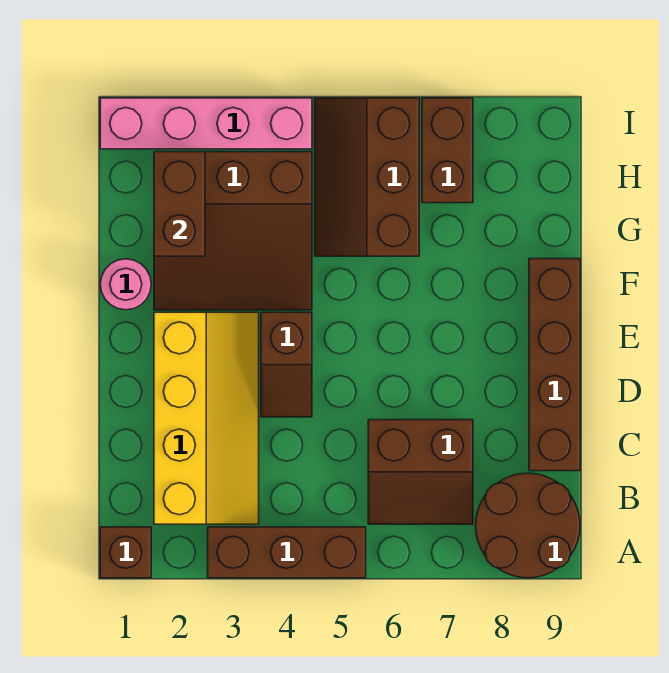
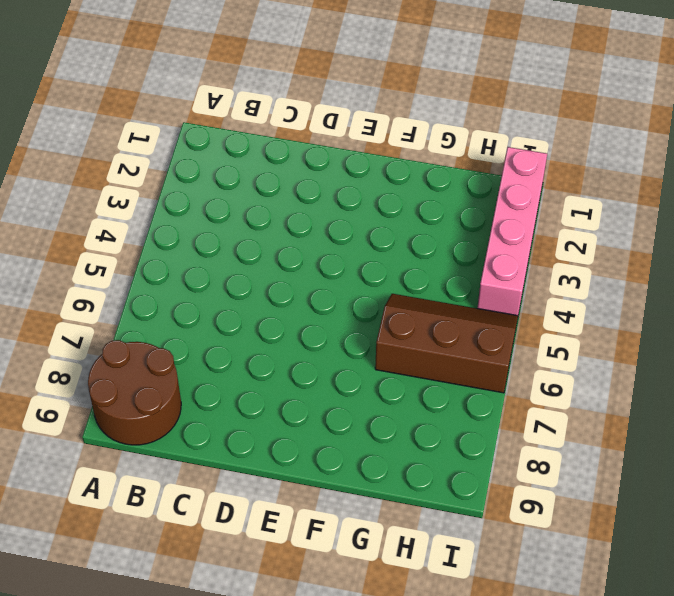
none -> brown brick A1 level 1
none -> brown brick A3:A5 level 1
none -> yellow slope B2:E3 level 1 top 2

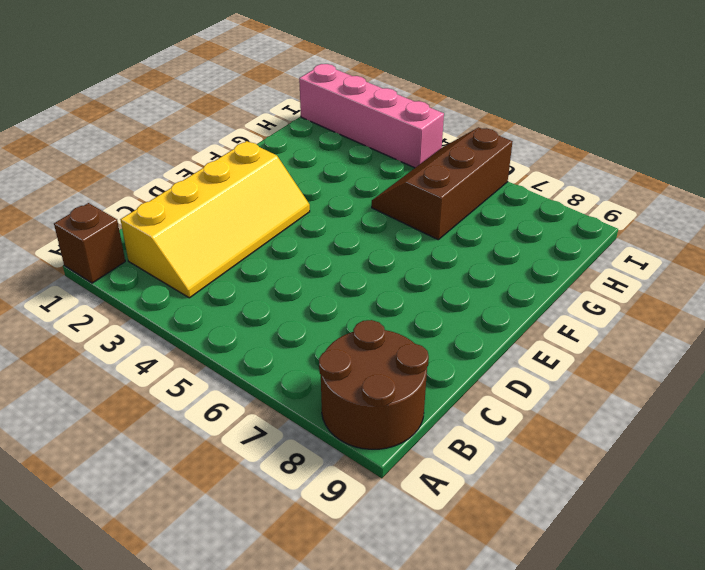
none -> brown brick A3:A5 level 1
none -> brown slope B6:C7 level 1 top C
none -> brown brick C9:F9 level 1

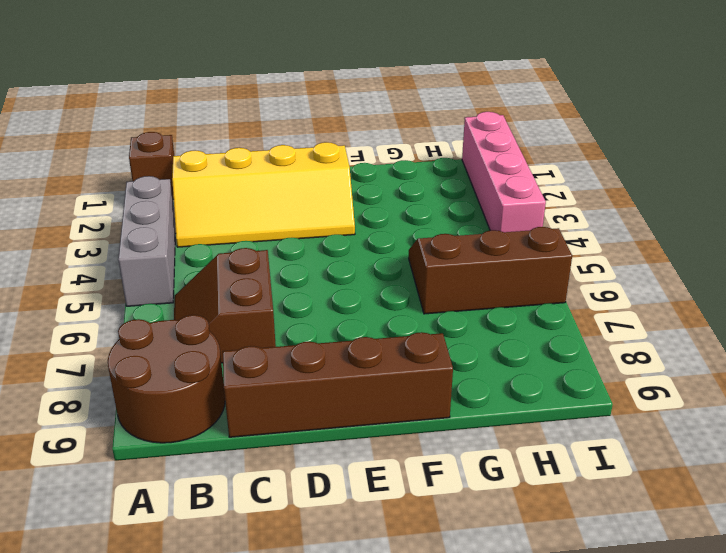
grey brick A3:A5 level 1 -> brown brick A3:A5 level 1
none -> brown slope D4:E4 level 1 top E
none -> pink round brick F1 level 1
none -> brown slope F2:H4 level 1 top H

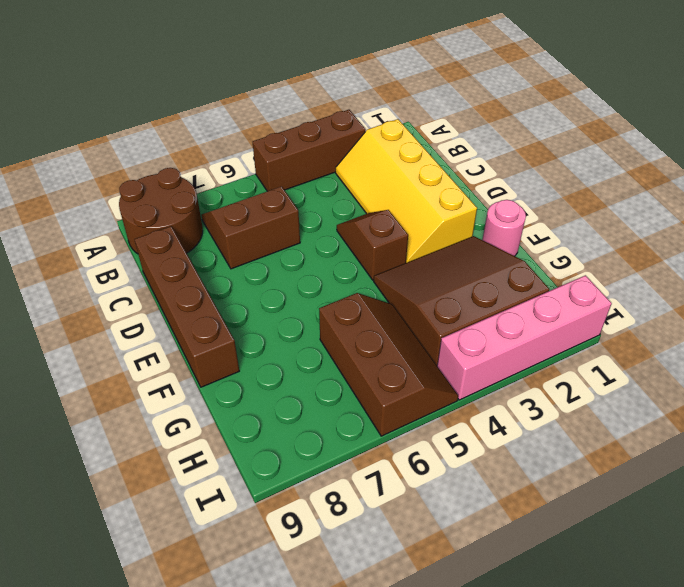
none -> brown brick A1 level 1
none -> brown brick H7:I7 level 1
none -> brown brick G2:H2 level 2

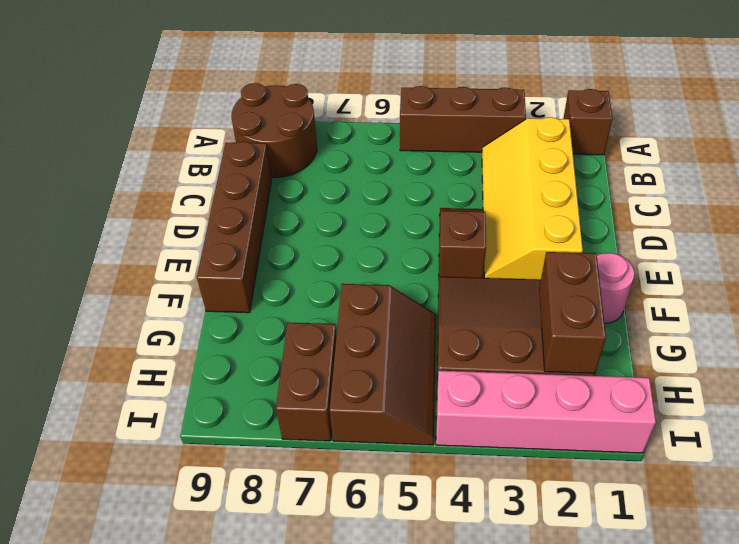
none -> brown slope B6:C7 level 1 top C

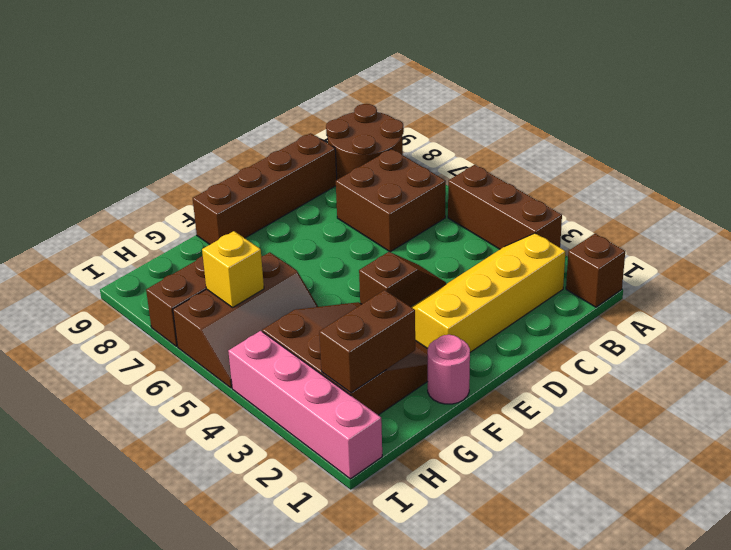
brown brick B6:C7 level 1 -> brown slope B6:C7 level 1 top C
yellow brick H6 level 2 -> none

